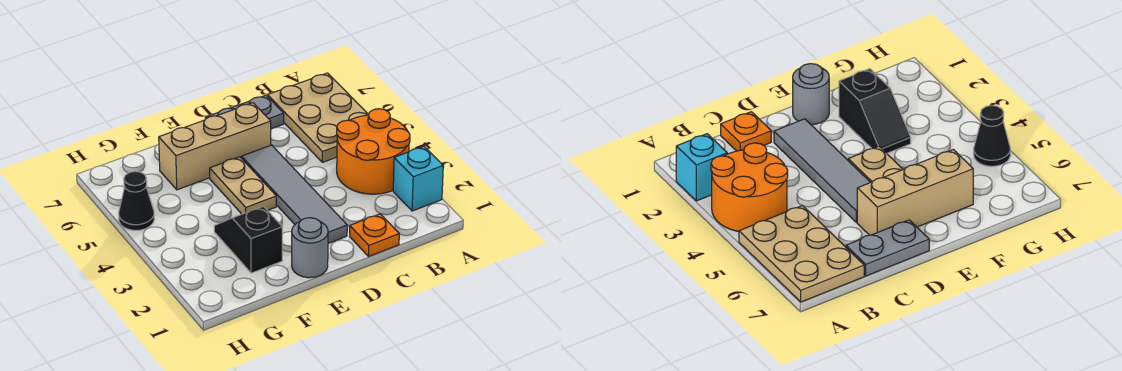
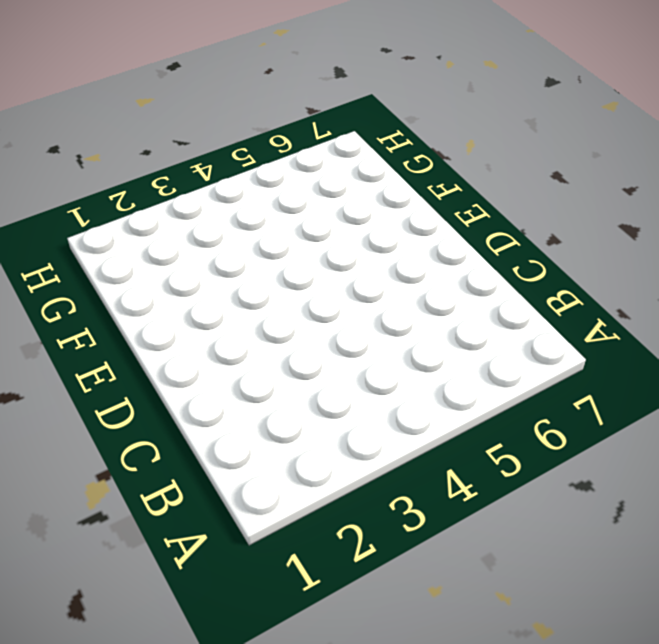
none -> cyan brick A2 level 1
none -> orange round brick A3:B4 level 1

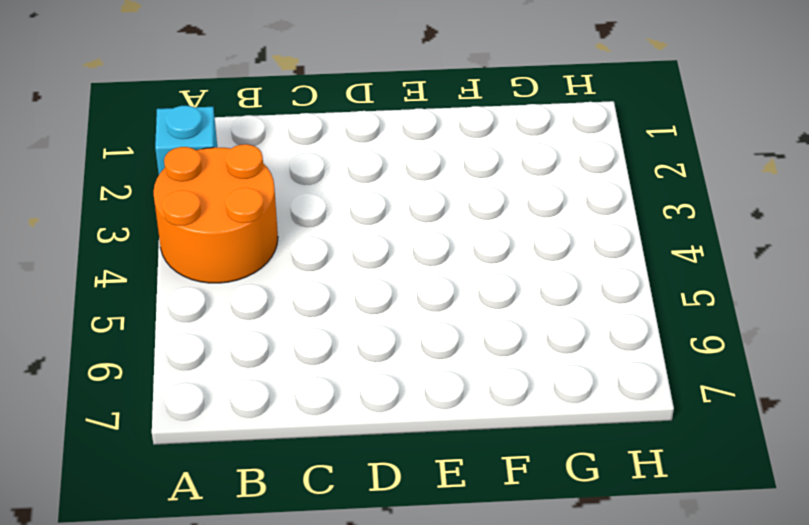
none -> tan plate A5:B7 level 1
none -> orange plate C1 level 1

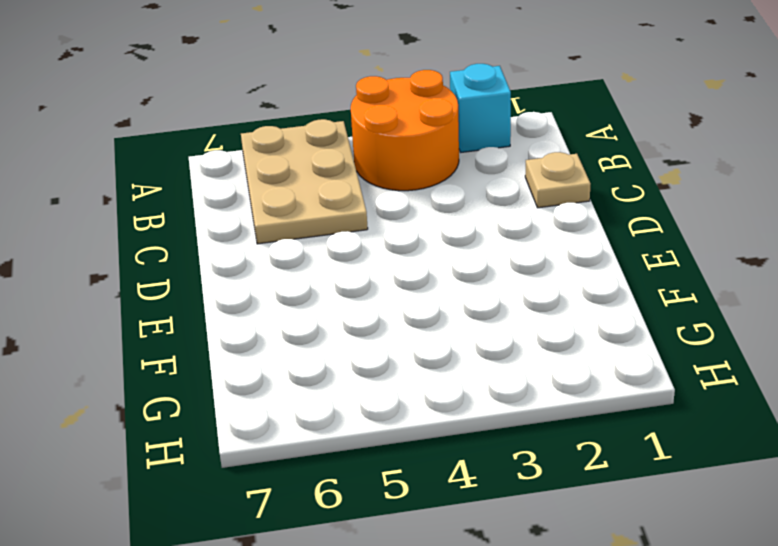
tan plate A5:C6 level 1 -> tan plate A5:B7 level 1
tan plate C1 level 1 -> orange plate C1 level 1
none -> grey plate C7:D7 level 1
none -> grey tile D2:D5 level 1

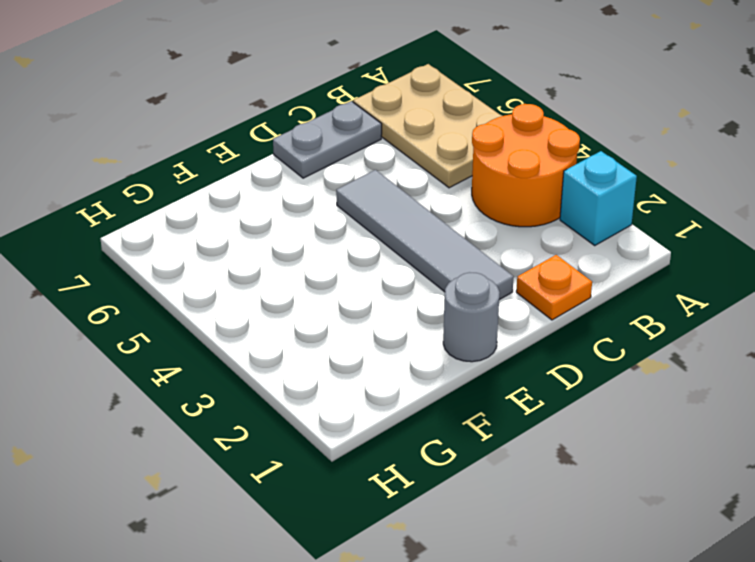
none -> tan brick D6:F6 level 1
none -> tan plate E4:E5 level 1

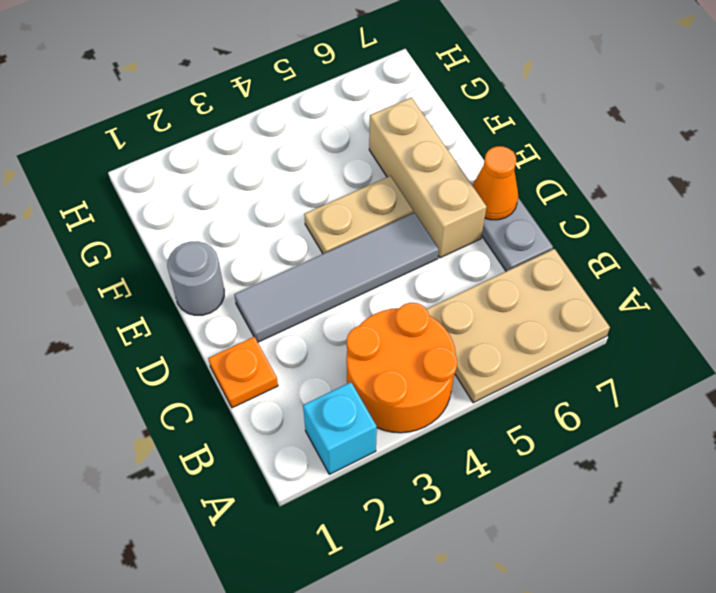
orange cone D7 level 2 -> none
none -> black slope F2:F3 level 1 top 2
none -> black cone H5 level 1

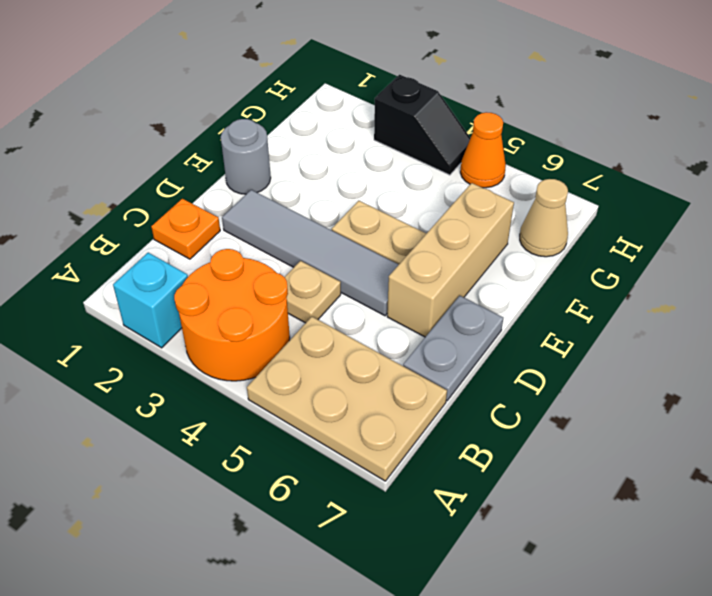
tan plate C4 level 1 -> none
tan cone G7 level 1 -> none
black slope H3:H4 level 1 top 3 -> black slope F2:F3 level 1 top 2
orange cone H5 level 1 -> black cone H5 level 1

